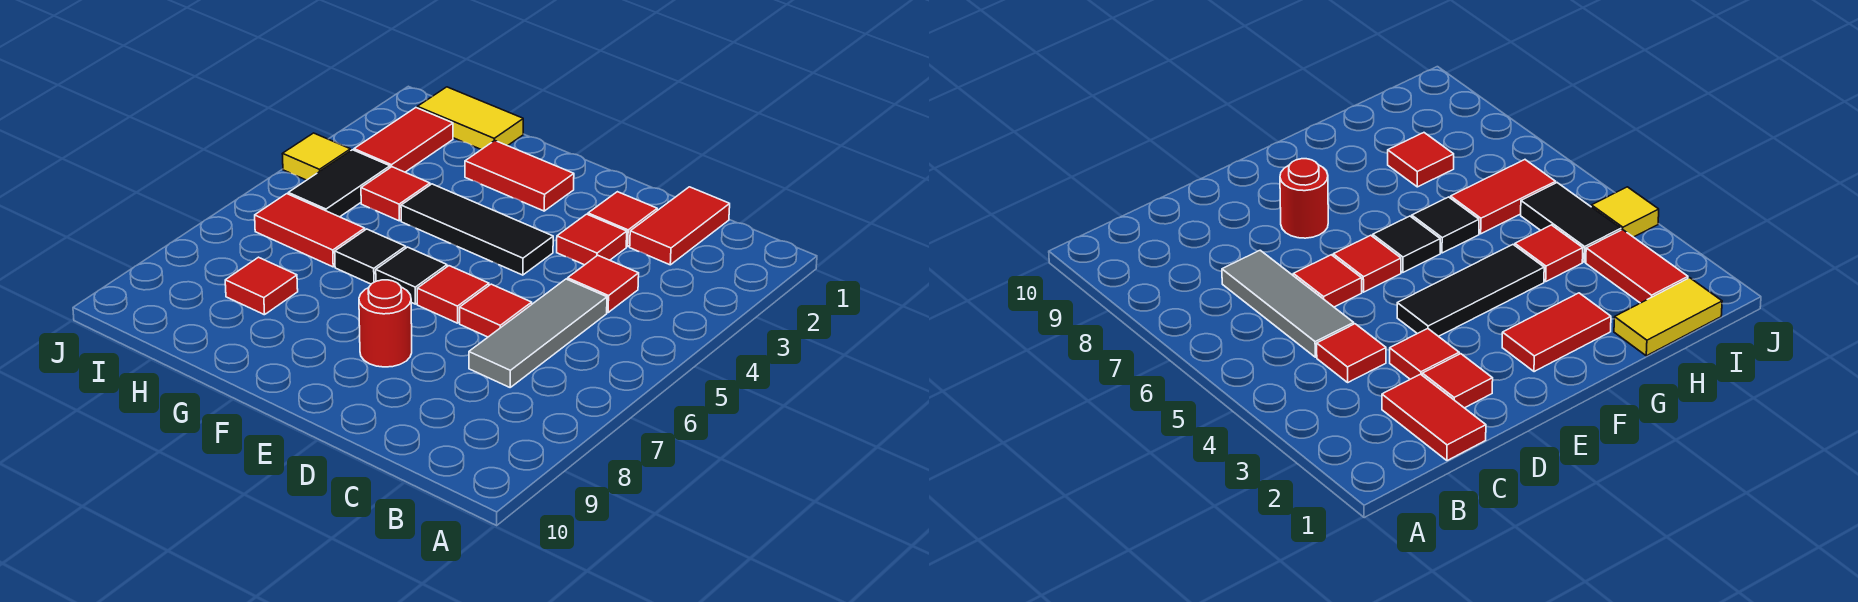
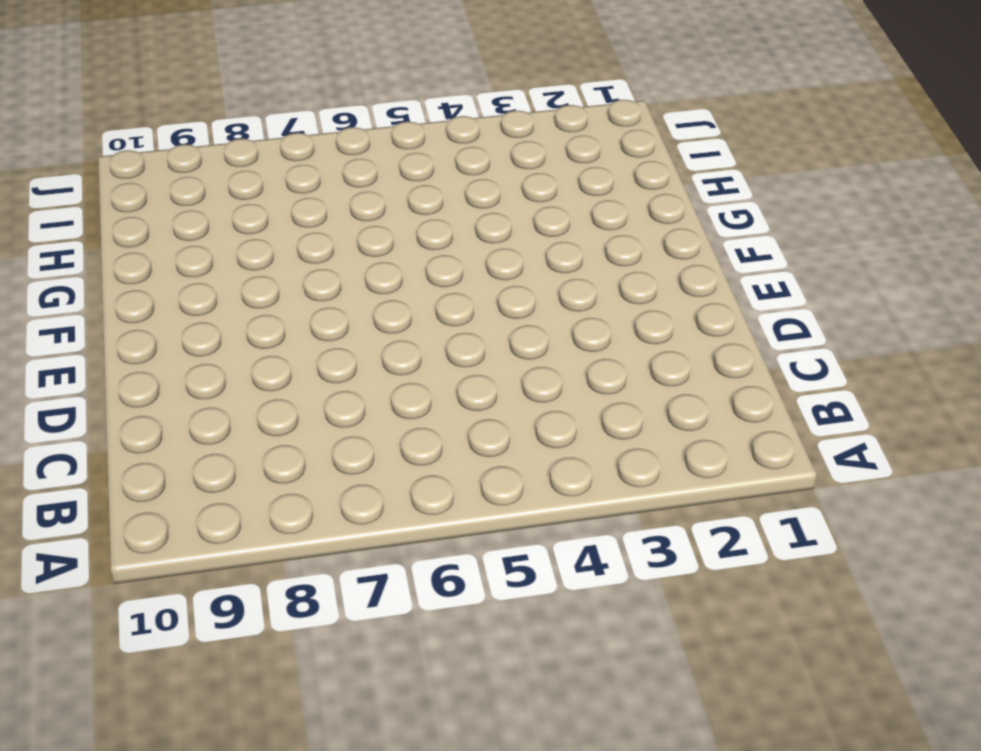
none -> red tile C1:C2 level 1
none -> red tile C4 level 1
none -> grey tile C5:C7 level 1

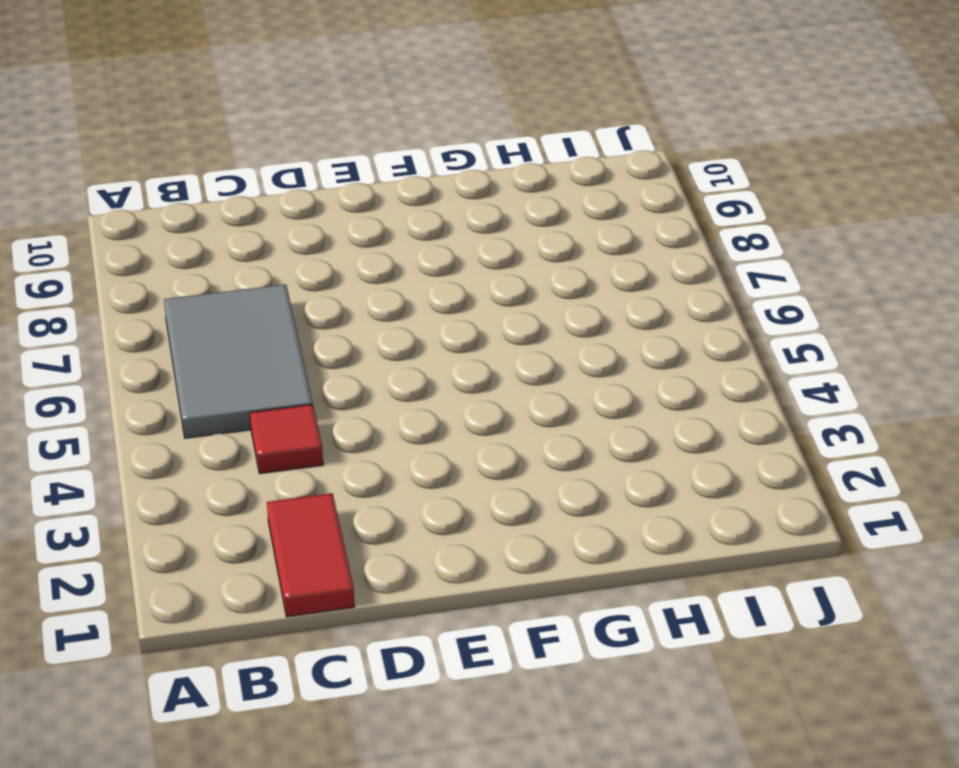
grey tile B5:C7 level 1 -> grey tile C5:C7 level 1
none -> red tile D2 level 1
none -> red tile D3 level 1
none -> red tile D6 level 1

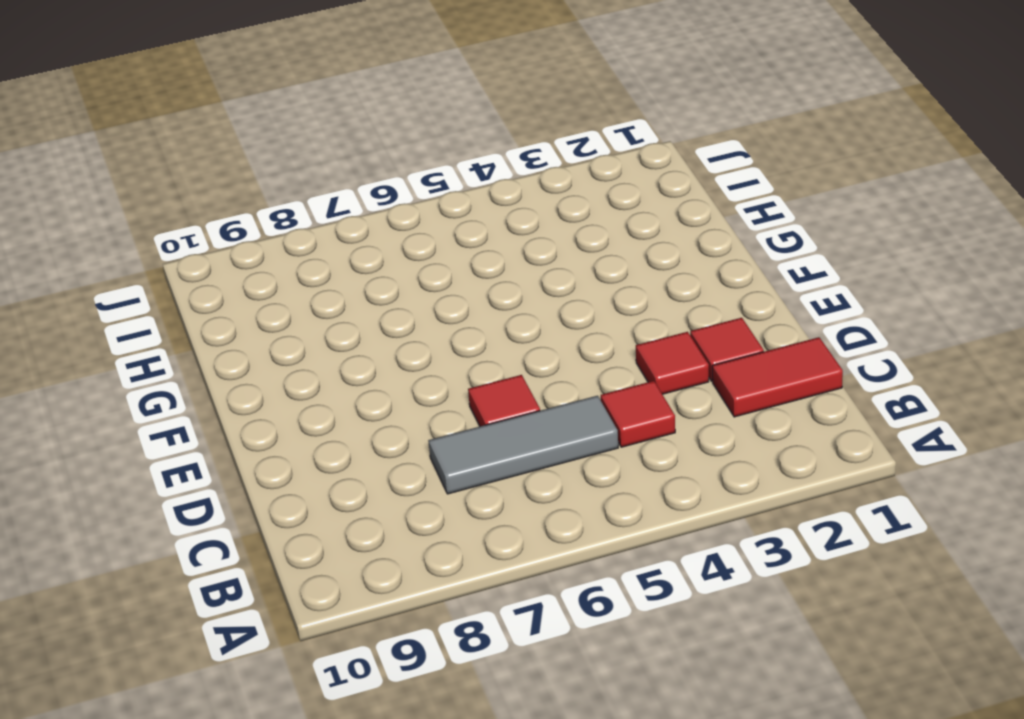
none -> black tile E4:G4 level 1
none -> red tile E6 level 1
none -> red round brick E8 level 1

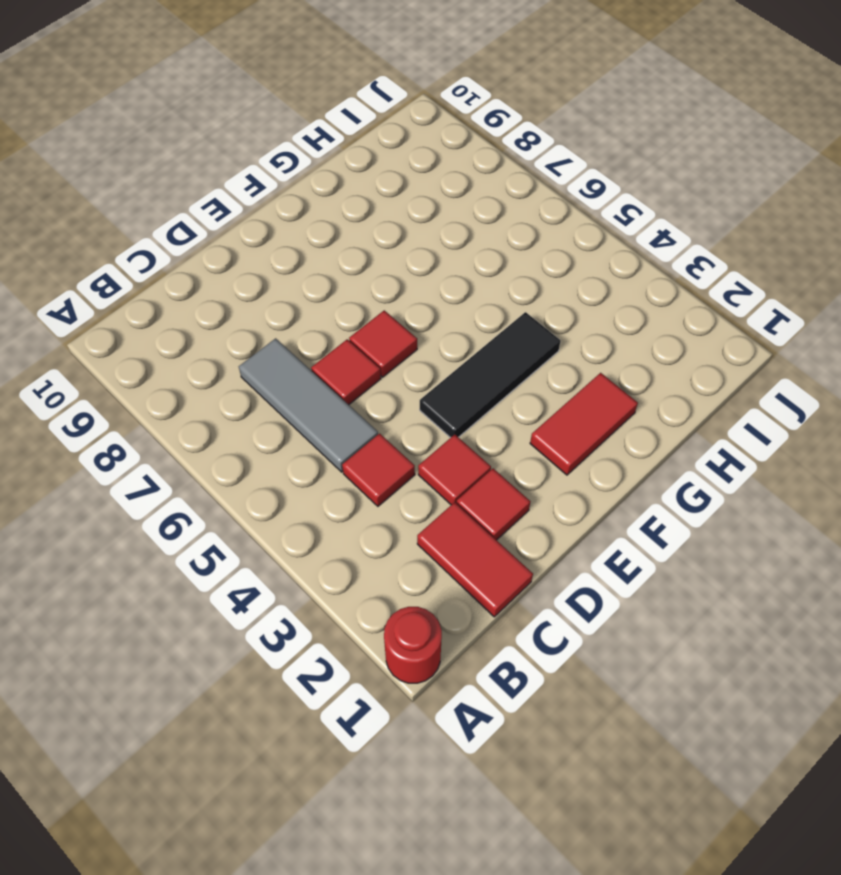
red round brick A1 level 1 -> red round brick E8 level 1
none -> black tile F6 level 1
none -> black tile G6 level 1
none -> yellow tile H1:I1 level 1

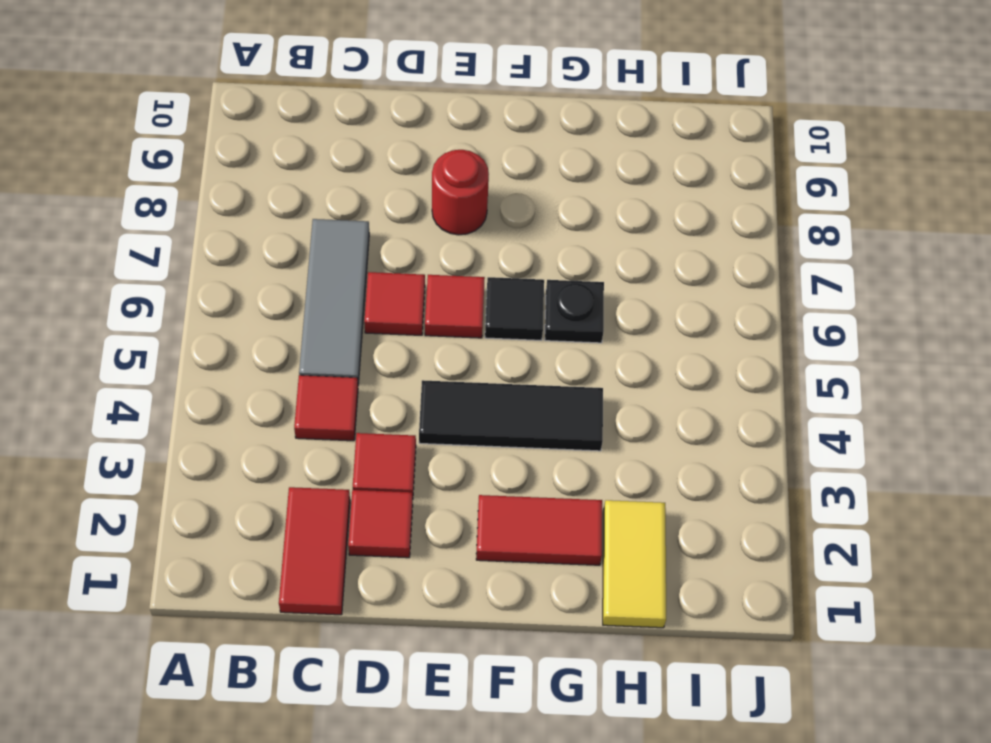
black plate G6 level 1 -> black tile G6 level 1
yellow tile H1:H2 level 1 -> yellow tile H1:I1 level 1
none -> red tile H4 level 1
none -> red tile H6:I6 level 1
none -> red tile H8 level 1

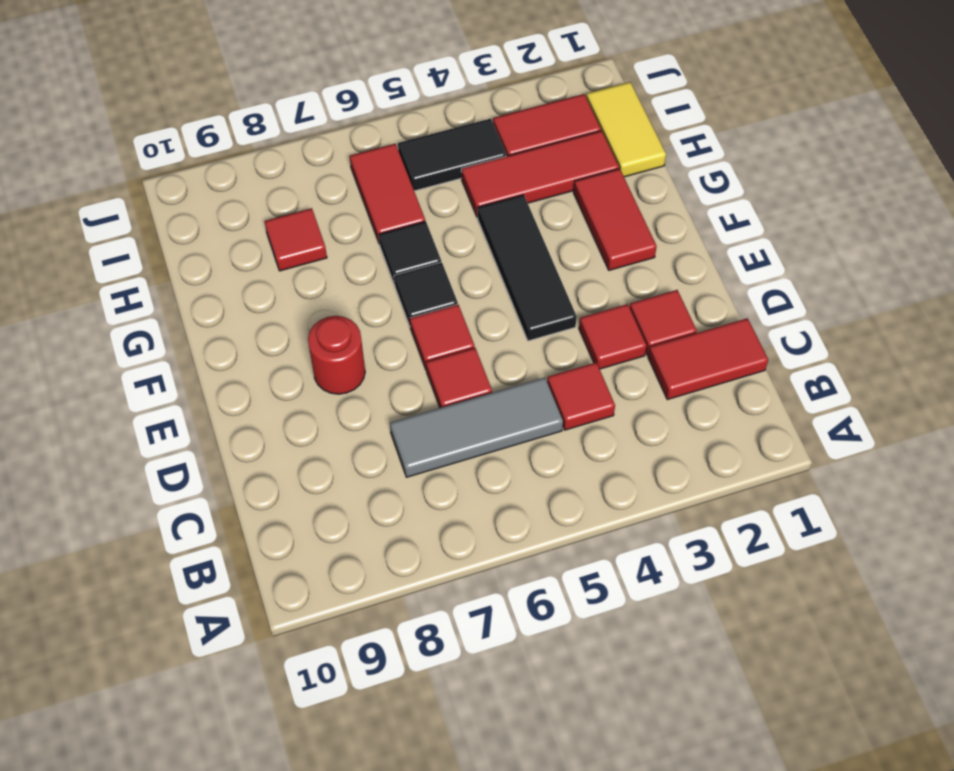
red tile H2:H4 level 1 -> red tile H4 level 1
none -> yellow tile J4 level 1

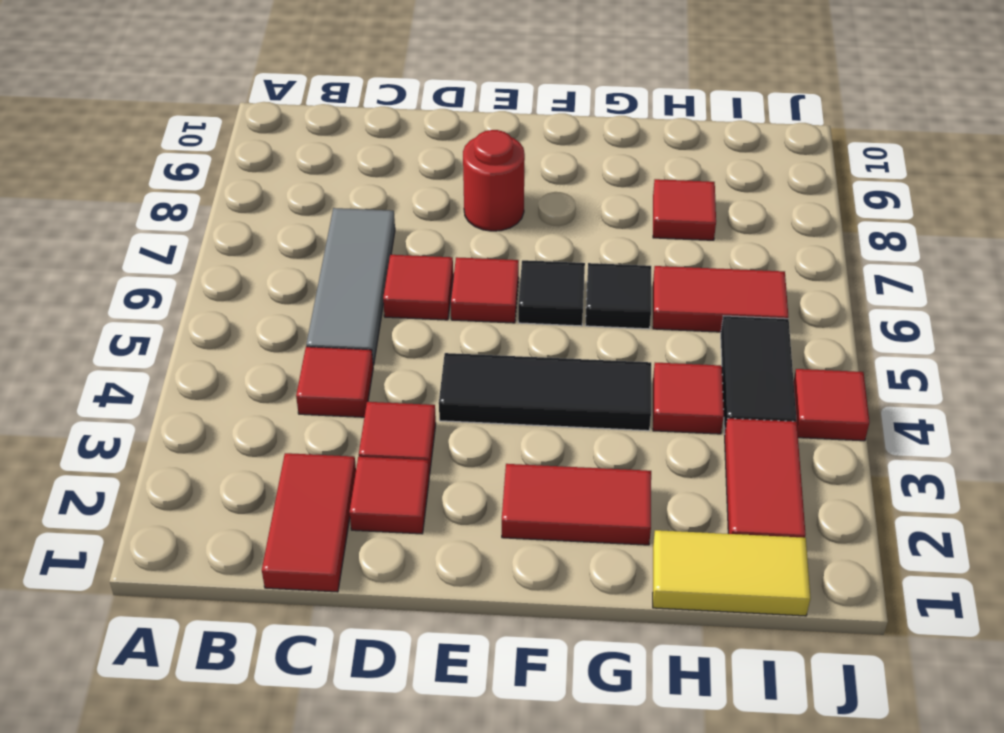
red tile J4 level 1 -> yellow tile J4 level 1

